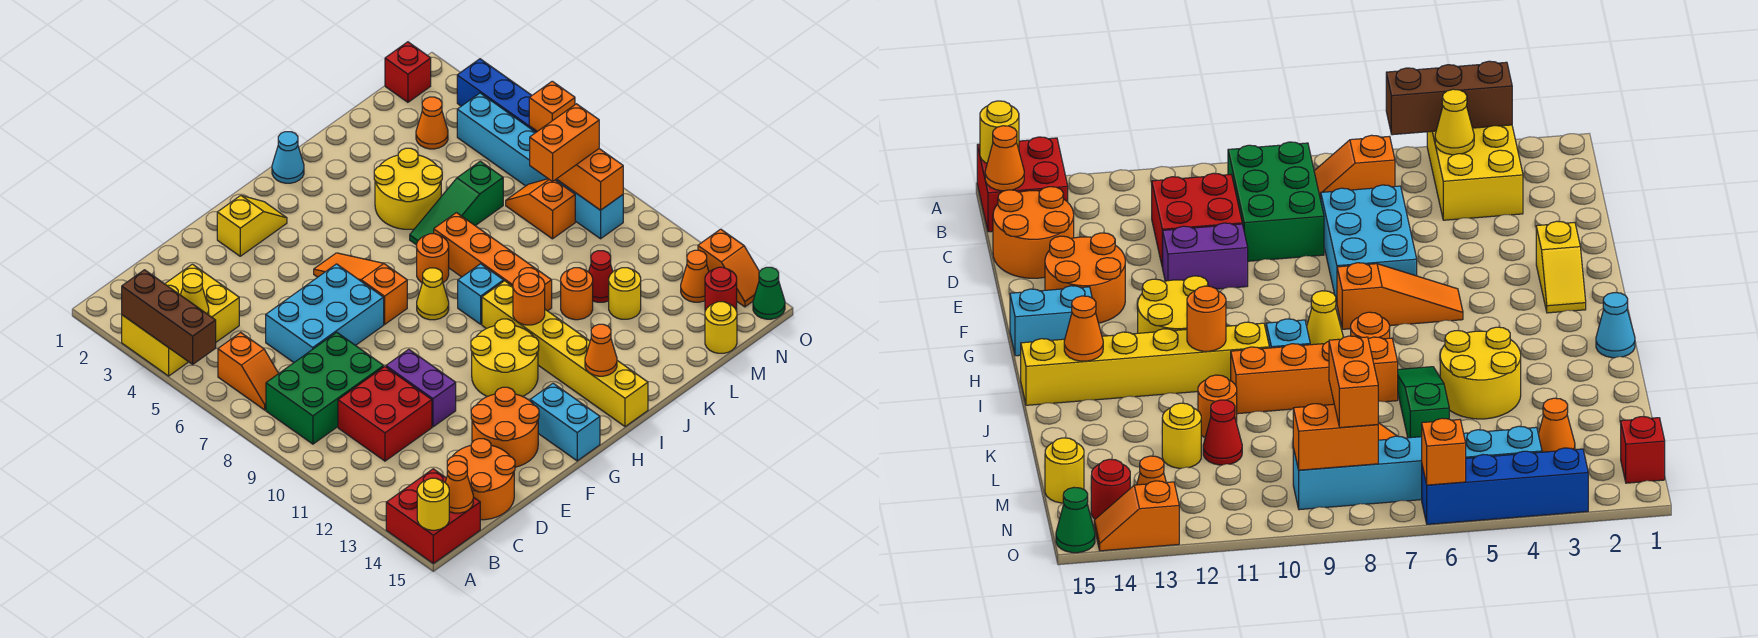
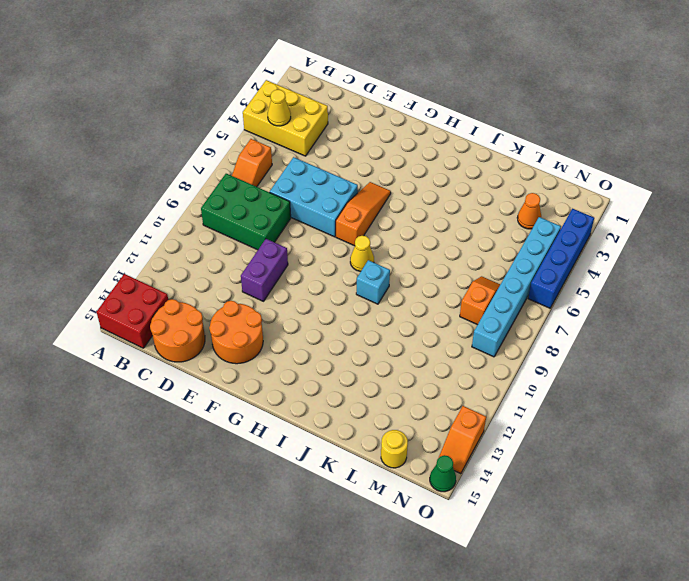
none -> red brick C10:D11 level 1
none -> yellow slope F2:G2 level 1 top F
none -> yellow round brick G11:H12 level 1
none -> cyan brick G14:G15 level 1

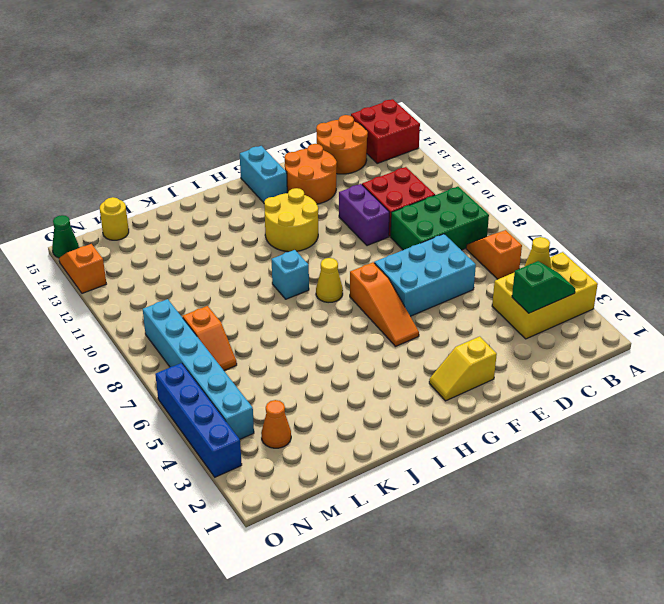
green slope B3:C3 level 2 top C -> none
none -> cyan cone I1 level 1
none -> orange round brick I7 level 1
none -> yellow brick I10:I15 level 1
none -> yellow round brick J4:K5 level 1

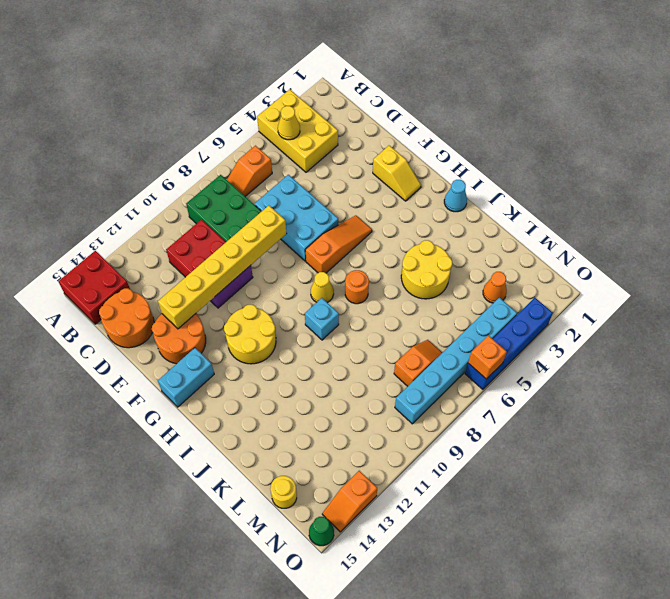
yellow brick E8:E13 level 2 -> yellow brick I10:I15 level 1
none -> green slope J6:L6 level 1 top L
none -> orange brick J7:J10 level 1
none -> orange round brick K11 level 1
none -> red cone L11 level 1

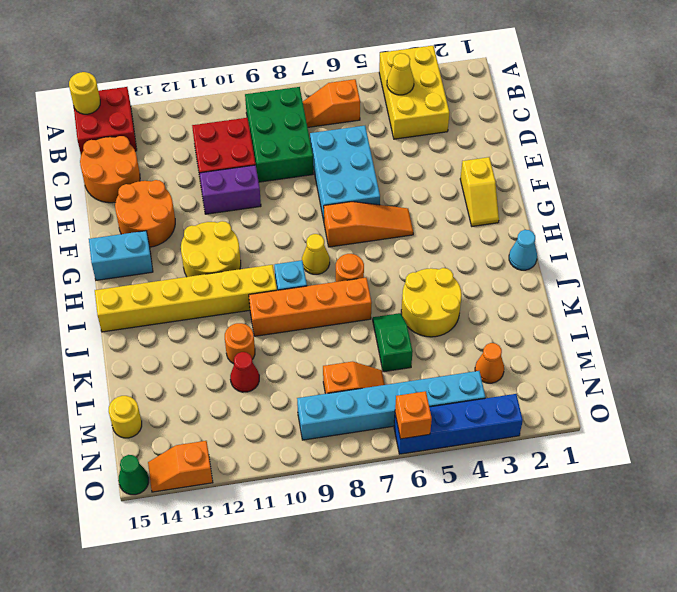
green slope K6:L6 level 1 top L -> green slope J6:L6 level 1 top L
none -> yellow round brick L12 level 1
none -> red brick N1 level 1
none -> orange cone N13 level 1
none -> red round brick N14 level 1

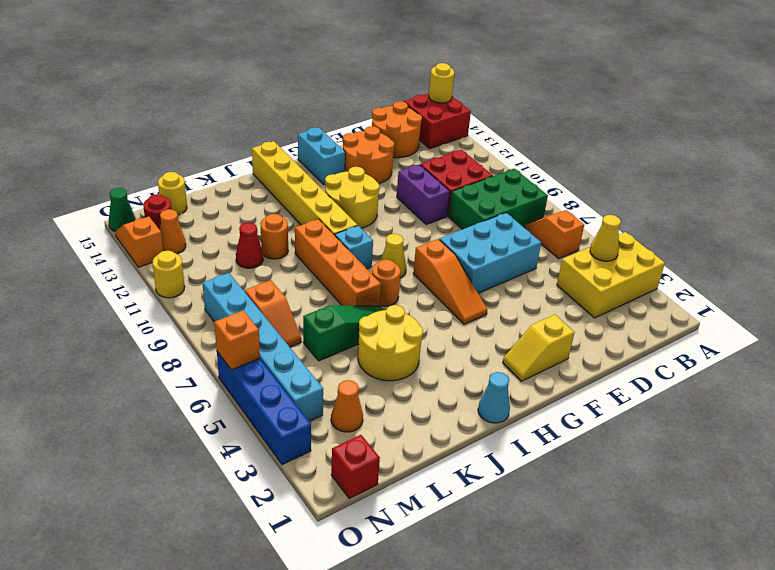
yellow round brick O11 level 1 -> yellow round brick L12 level 1
none -> brown brick A3:A5 level 2
none -> orange cone B15 level 2
none -> orange round brick I11 level 2
none -> orange cone I14 level 2

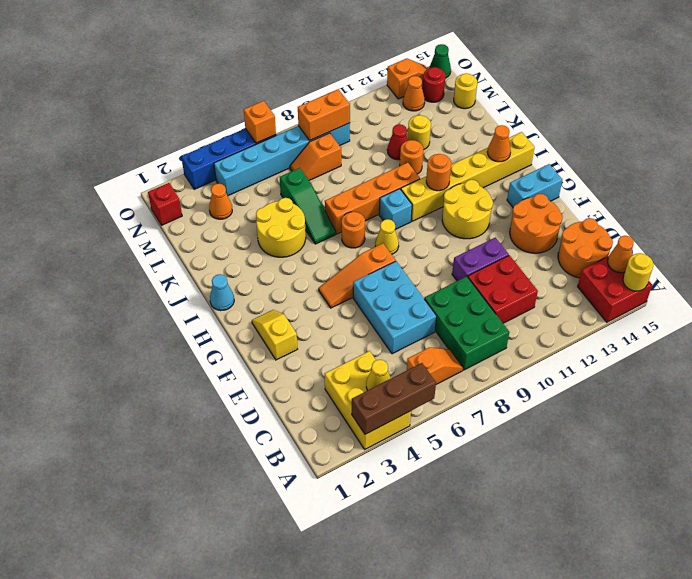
none -> orange brick M8:N8 level 3

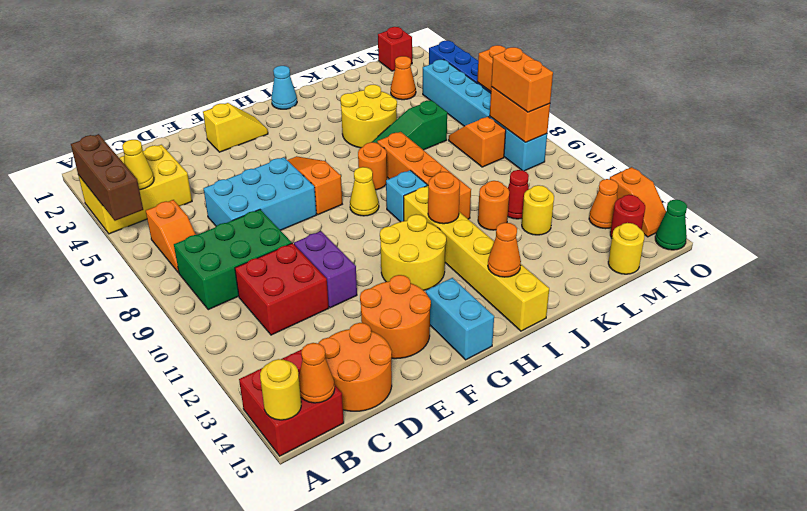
orange brick N8:N9 level 3 -> orange brick M8:N8 level 3

